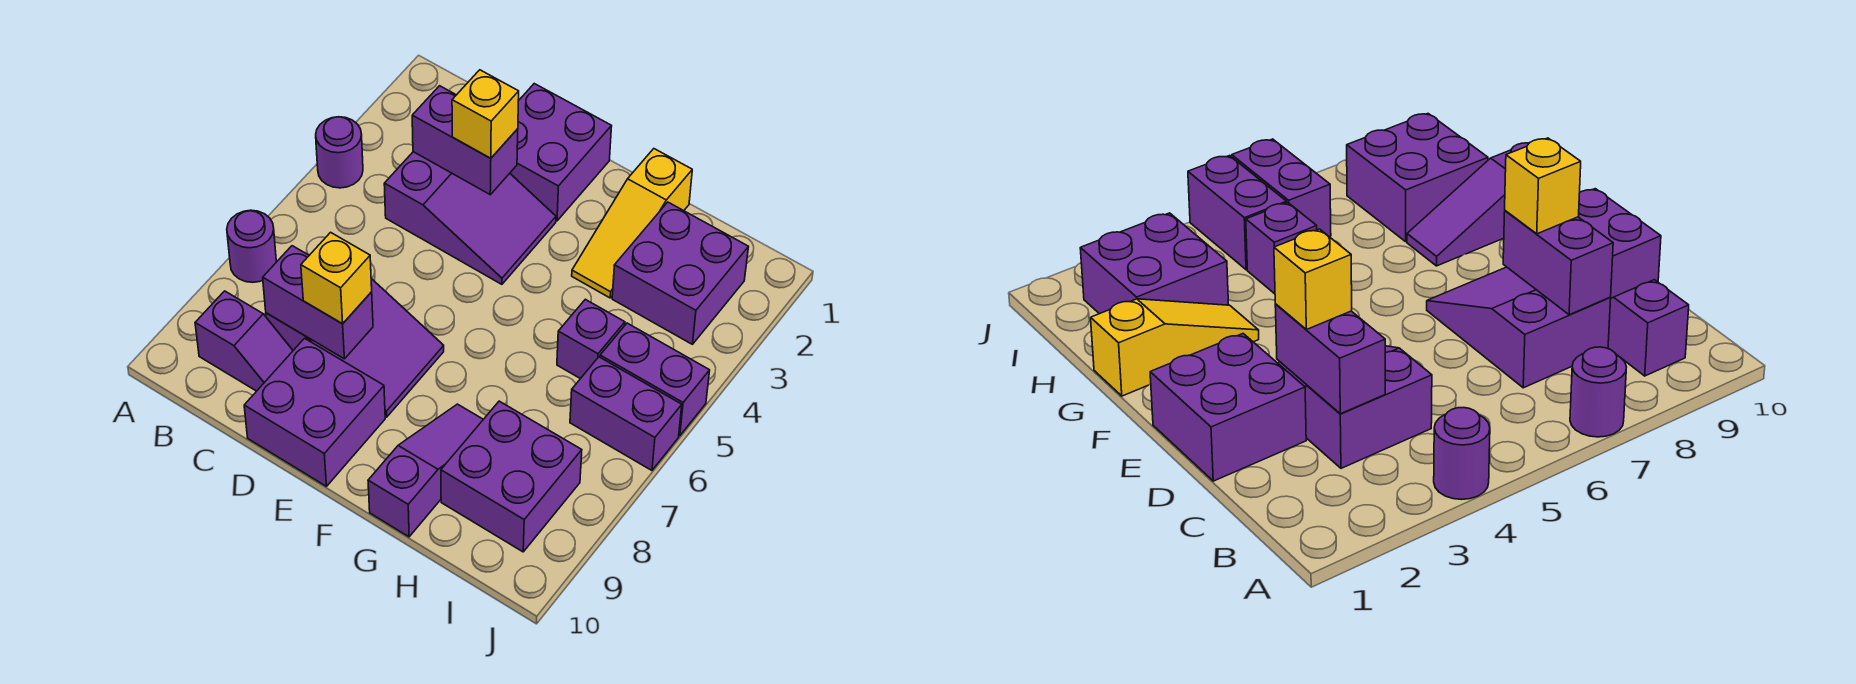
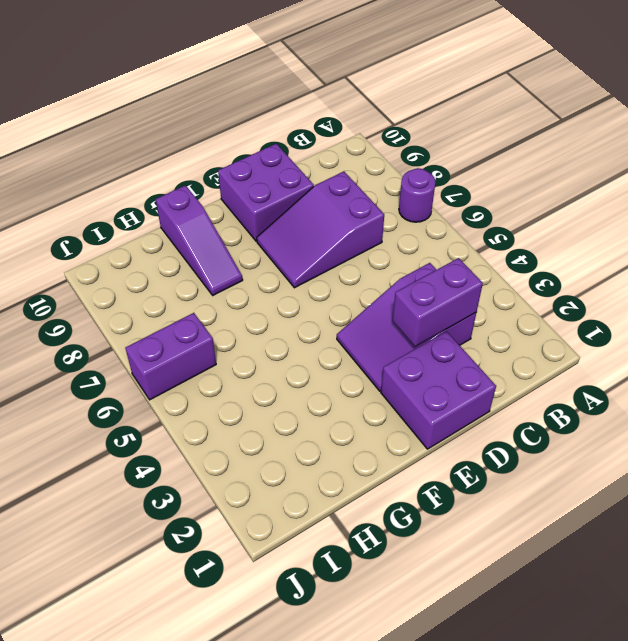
none -> purple round brick A4 level 1
none -> purple slope B9:C9 level 1 top B
none -> yellow slope G1:G3 level 1 top 1

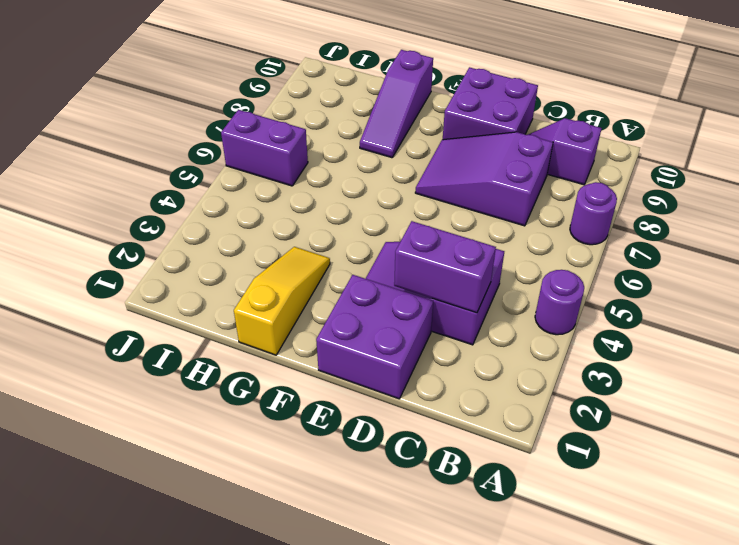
none -> purple brick H2:I3 level 1
none -> purple brick H5 level 1
none -> purple brick H8:I9 level 1

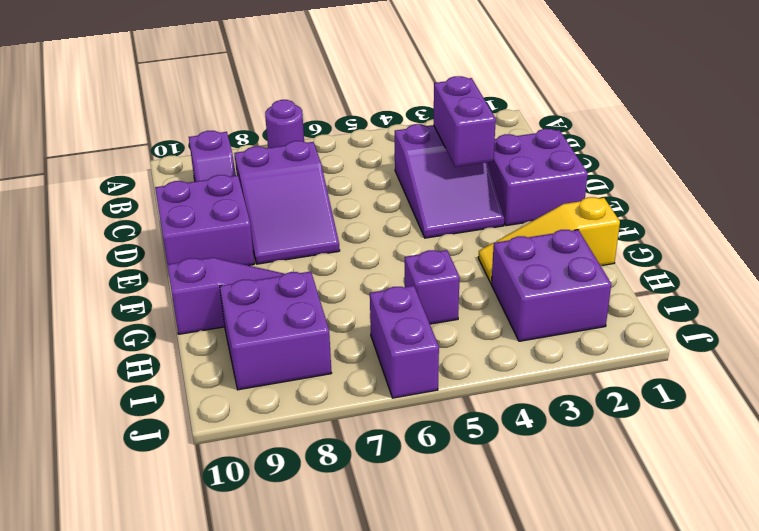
none -> purple round brick A4 level 1
none -> purple brick I5:J5 level 1
none -> purple brick C8:D8 level 2

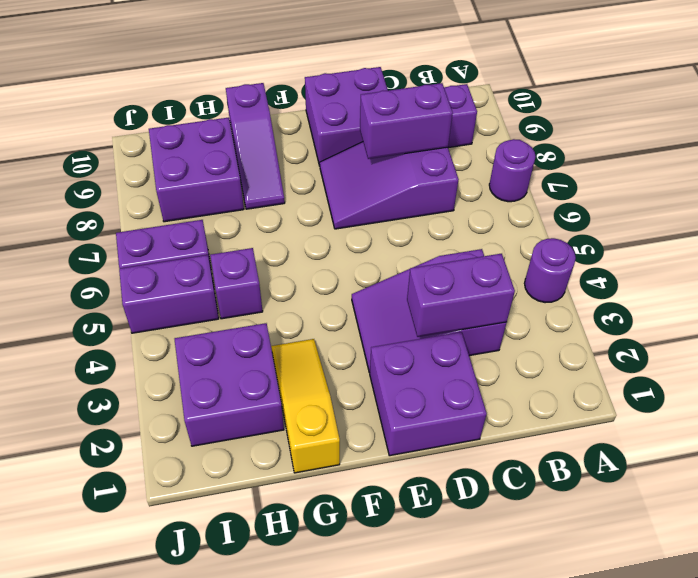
none -> yellow brick D3 level 3
none -> yellow brick D8 level 3

